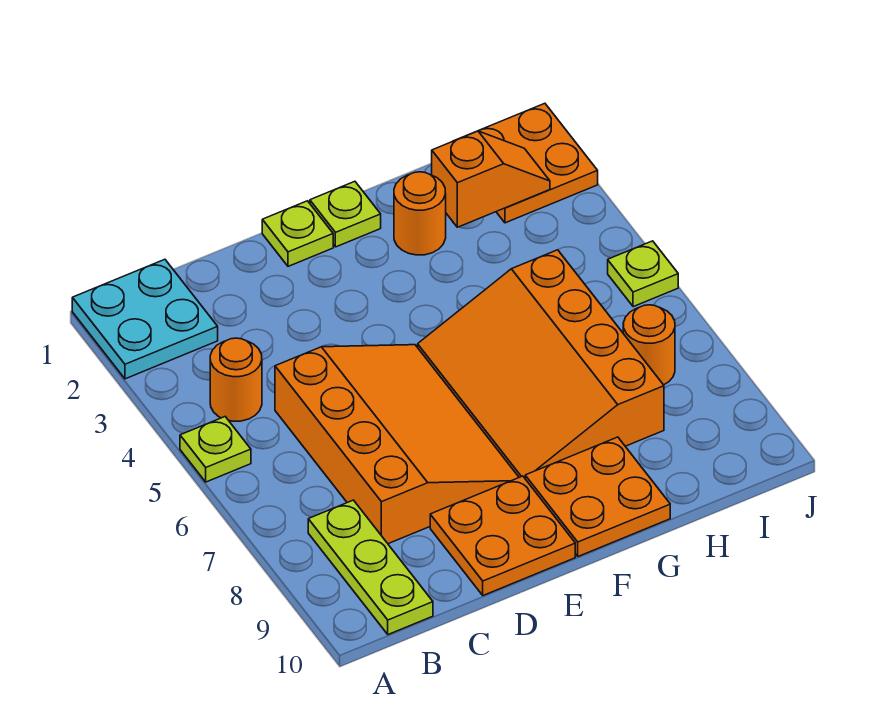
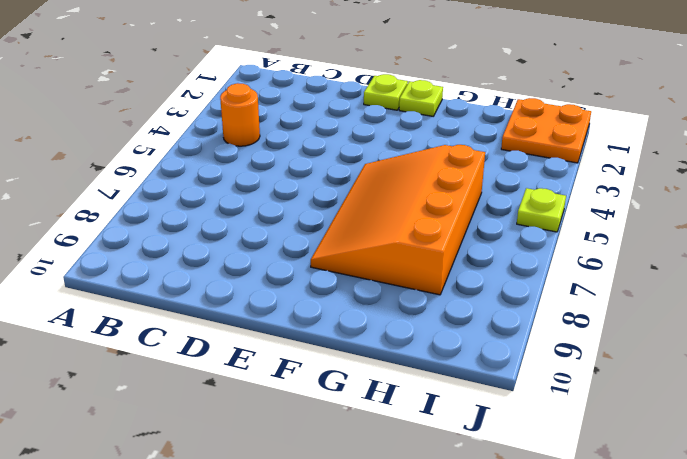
none -> cyan plate A1:B2 level 1
none -> lime plate A5 level 1
none -> lime plate B8:B10 level 1

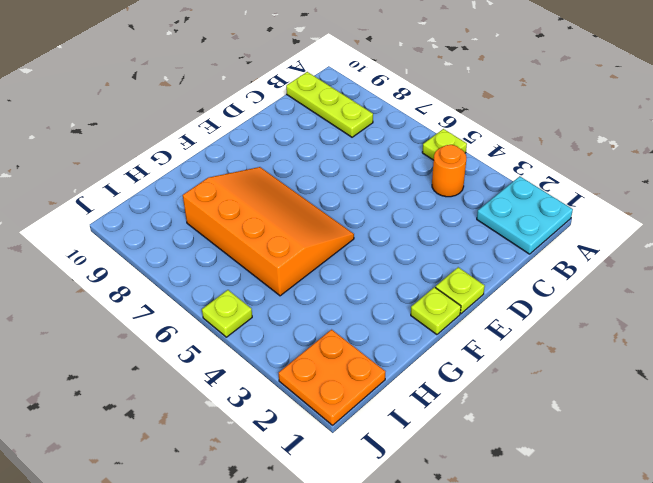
none -> orange slope C5:E8 level 1 top C
none -> orange plate D9:E10 level 1
none -> orange plate F9:G10 level 1

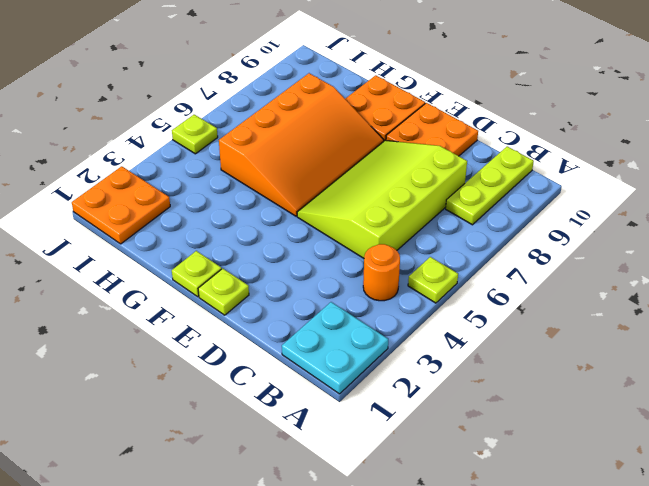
lime slope C5:E8 level 1 top C -> orange slope C5:E8 level 1 top C
none -> orange round brick G2 level 1
none -> orange round brick I7 level 1
none -> orange slope H2:I2 level 2 top H

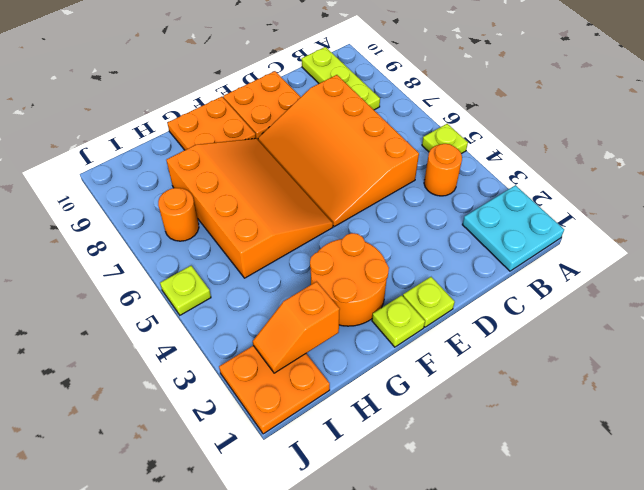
orange round brick F2:G3 level 1 -> orange round brick G2 level 1

